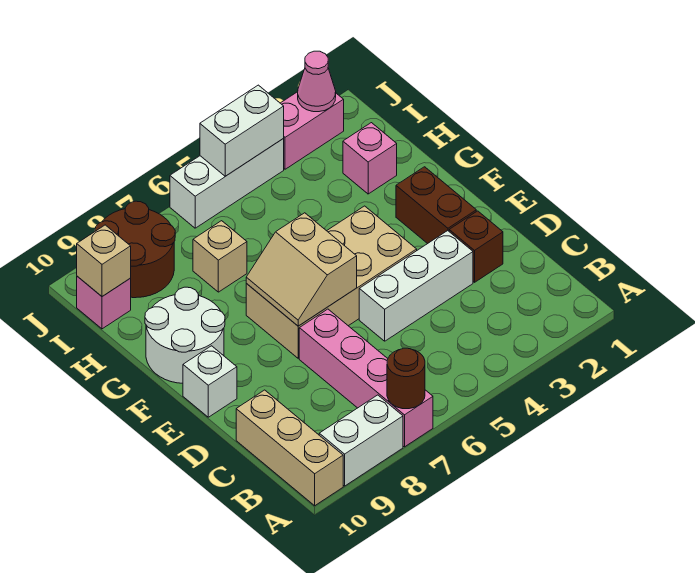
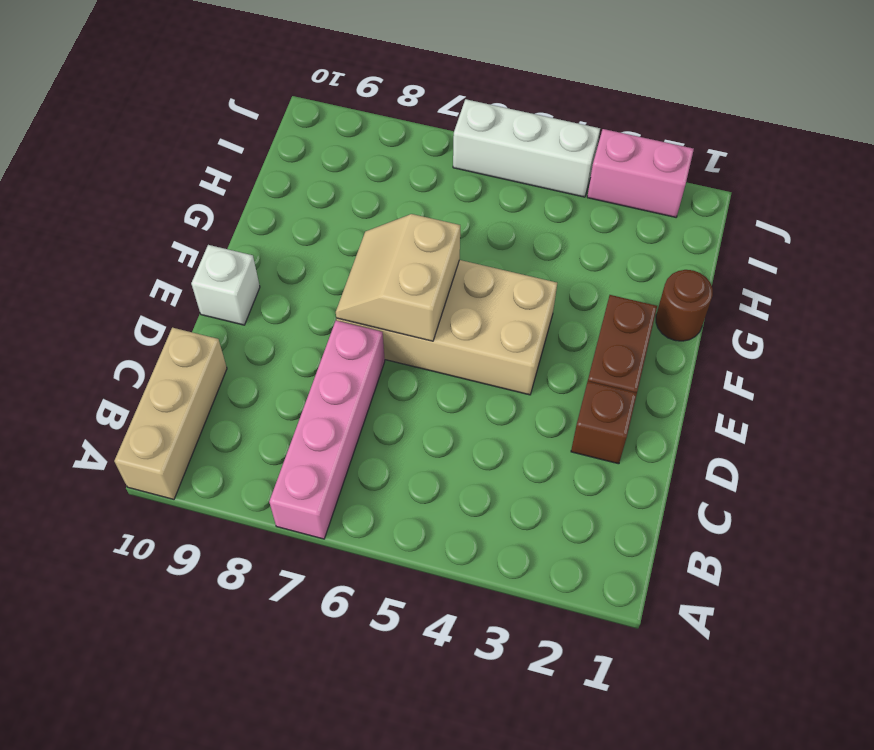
brown round brick G1 level 1 -> brown round brick A7 level 2
none -> white brick A8:A9 level 1
none -> white brick D3:D5 level 1
none -> white round brick F9:G10 level 1

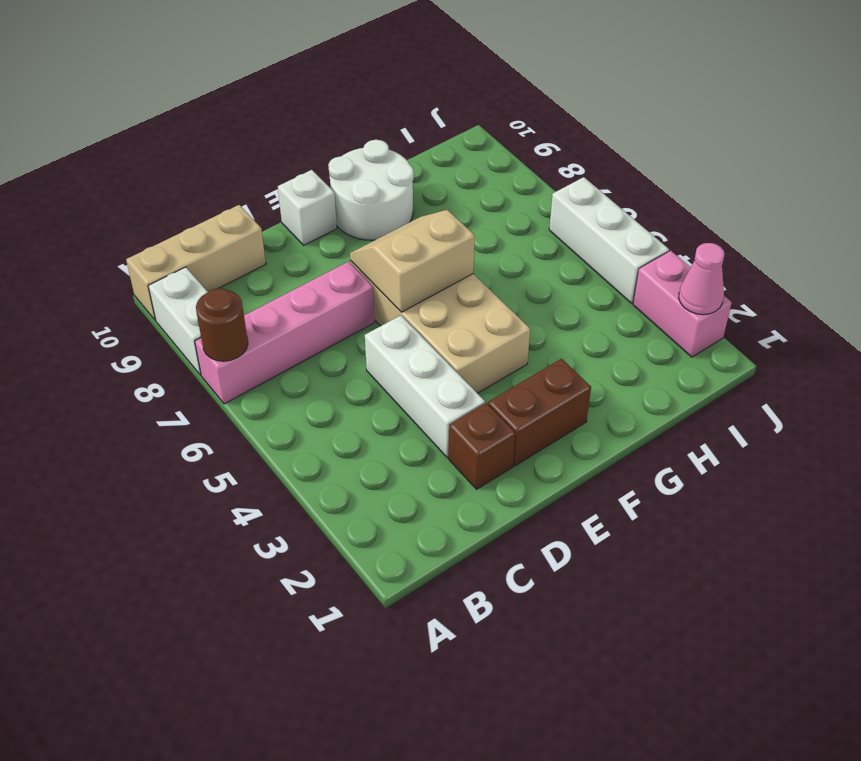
none -> pink brick H2 level 1
none -> tan brick H7 level 1
none -> brown round brick I8:J9 level 1

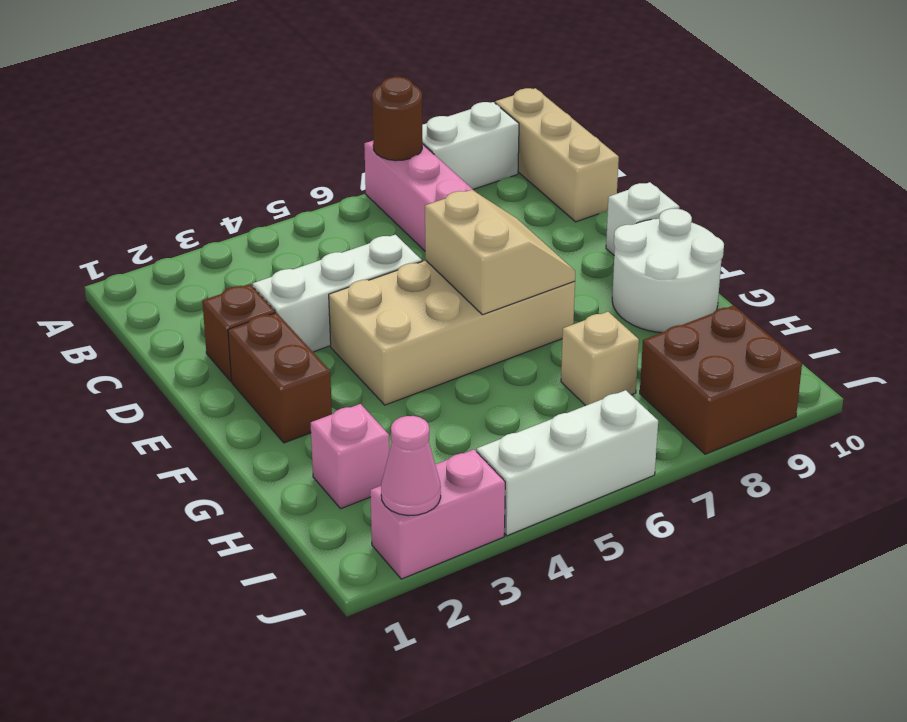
brown brick I8:J9 level 1 -> brown round brick I8:J9 level 1
none -> pink brick I10 level 1
none -> tan brick I10 level 2
none -> white brick J4:J5 level 2

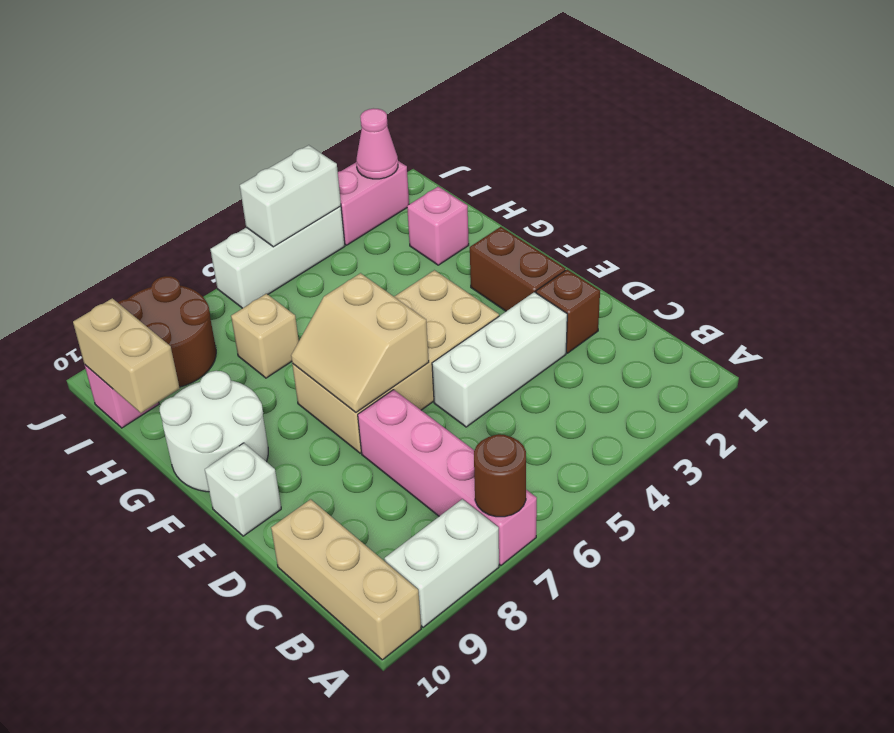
tan brick H10:I10 level 2 -> tan brick I10 level 2

